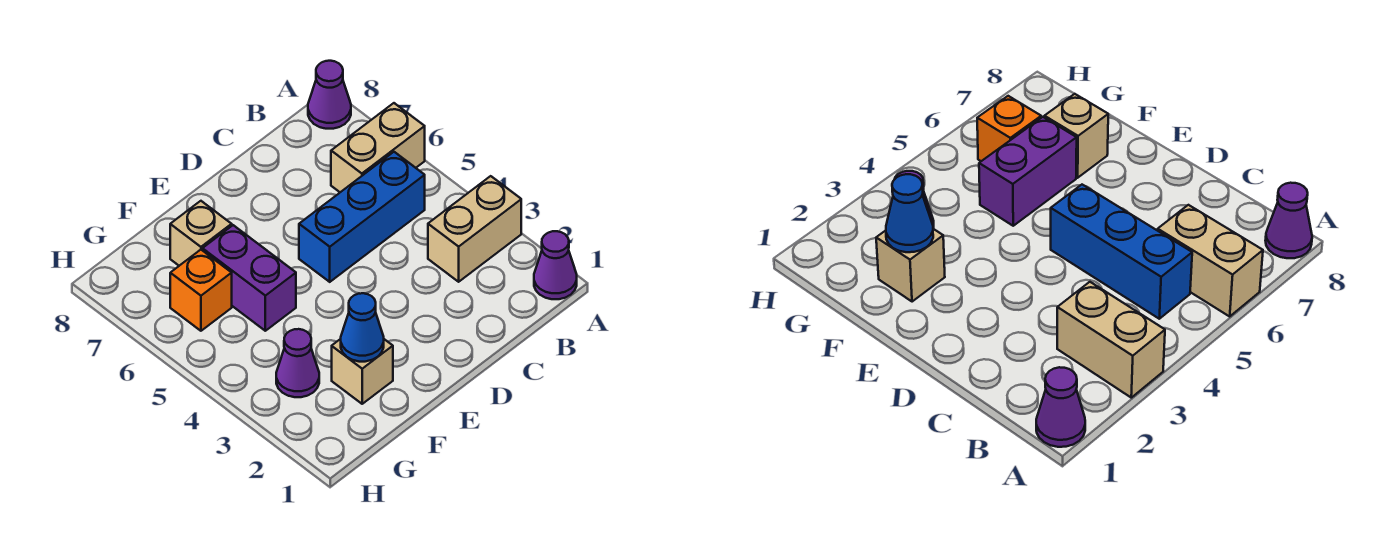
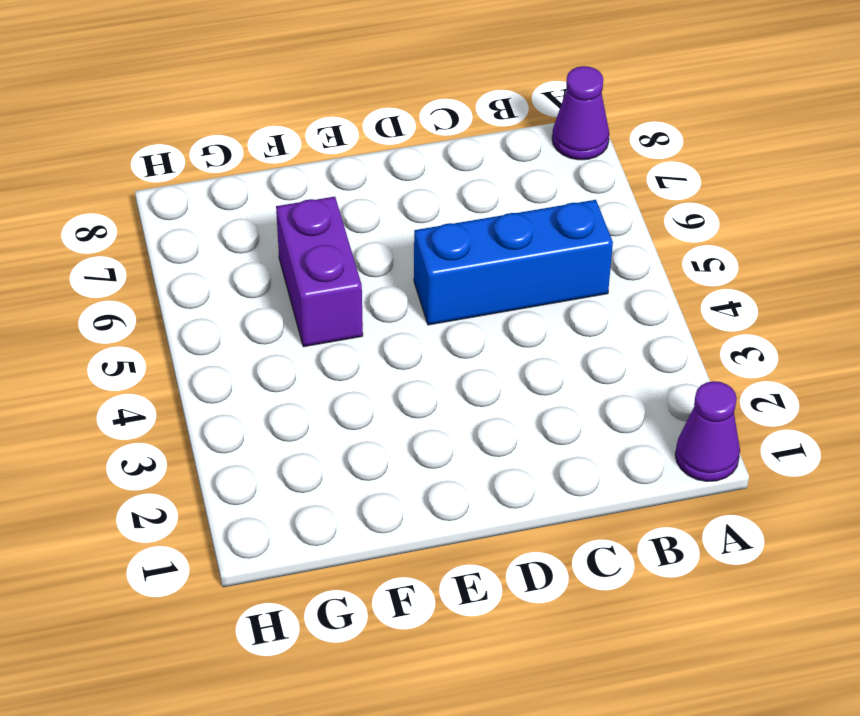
none -> tan brick A3:B3 level 1
none -> tan brick A6:B6 level 1

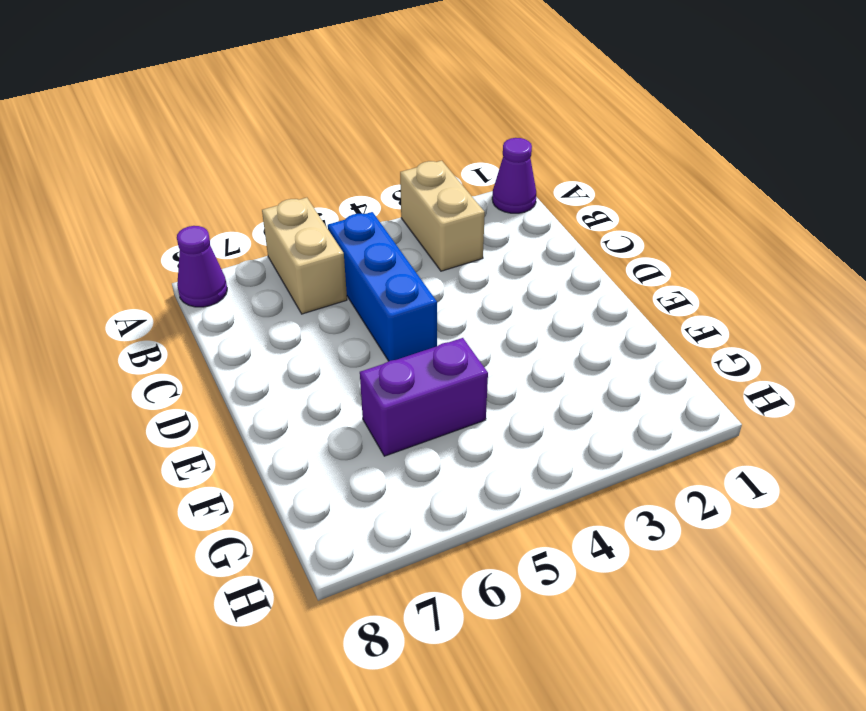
none -> tan brick F2 level 1
none -> tan brick F7 level 1

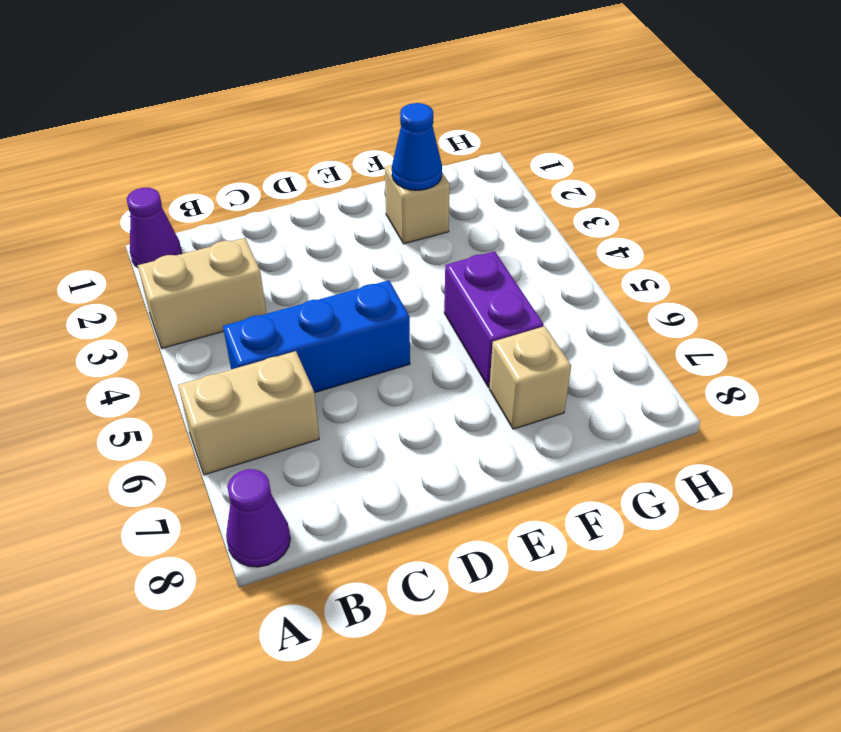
none -> purple cone G3 level 1
none -> orange brick G6 level 1

